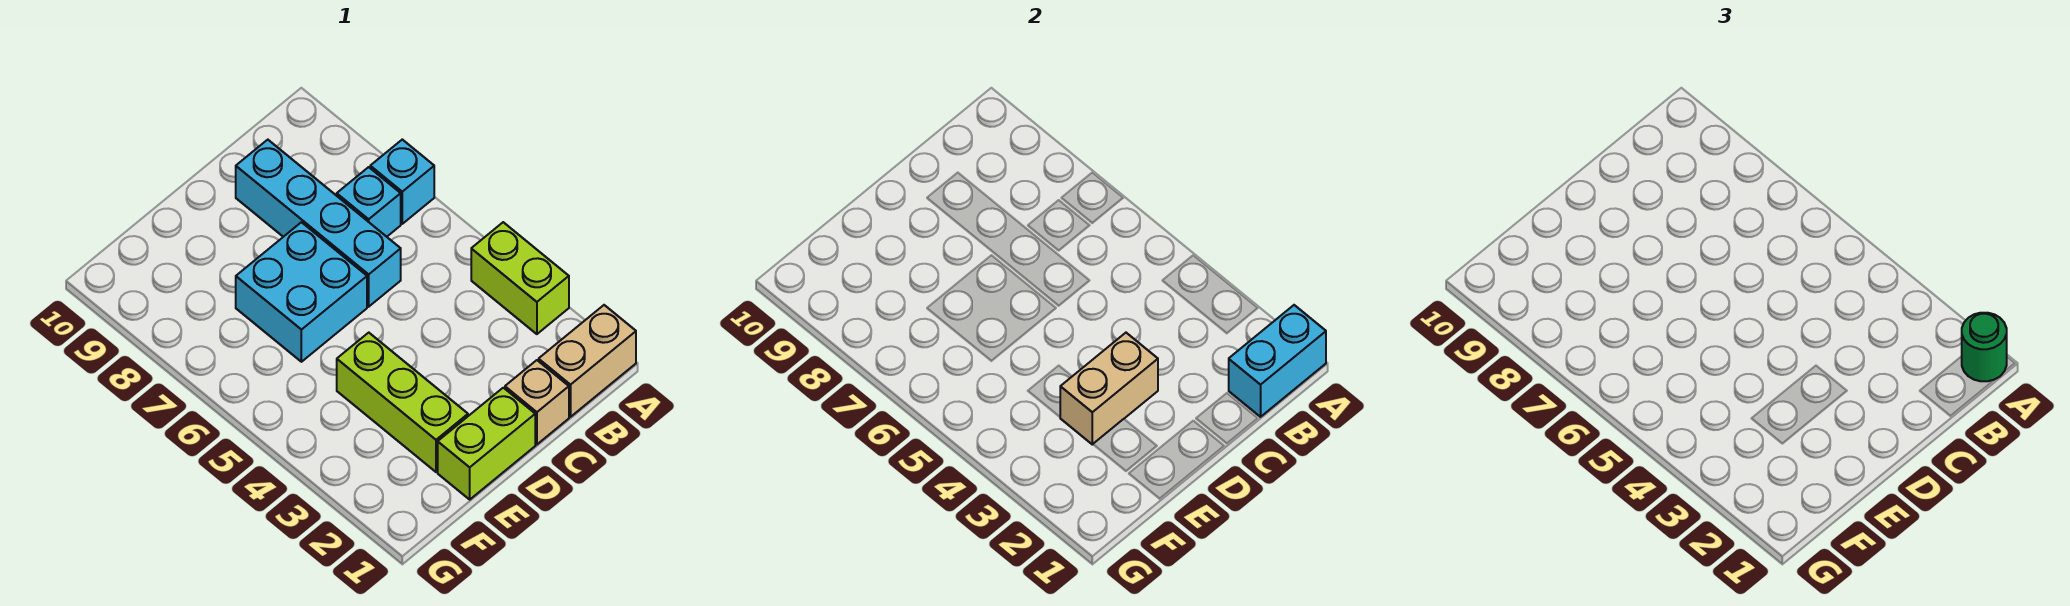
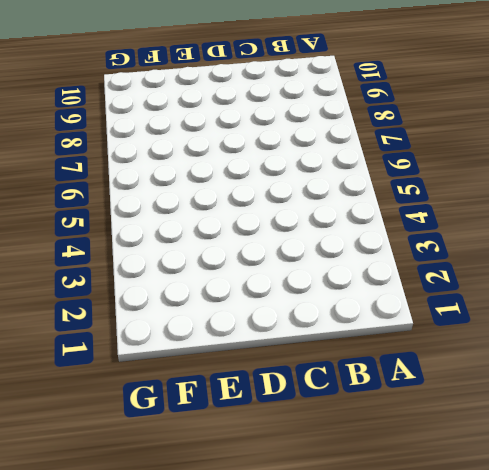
none -> tan brick A1:B1 level 1
none -> lime brick A3:A4 level 1
none -> cyan brick A7 level 1

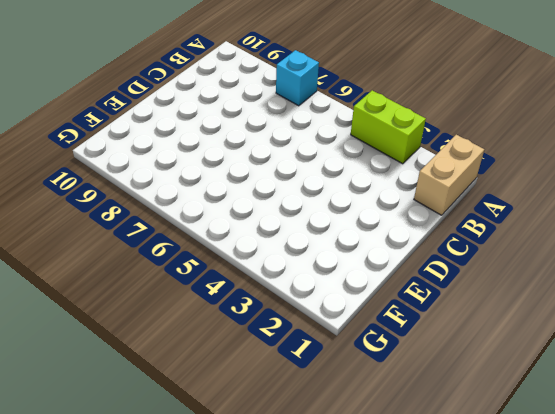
none -> cyan brick B7 level 1
none -> tan brick C1 level 1
none -> cyan brick C6:C9 level 1

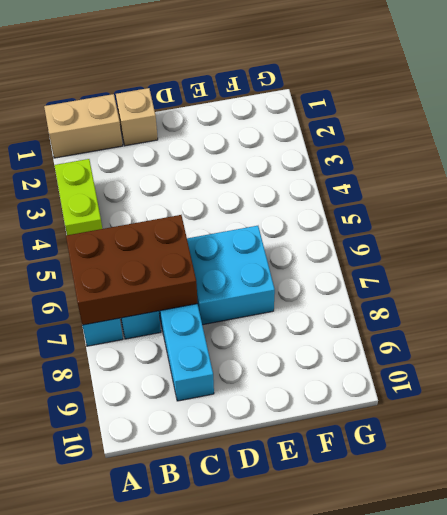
brown brick A6:C7 level 2 -> none
none -> lime brick D1:E1 level 1
none -> lime brick E2:E4 level 1
none -> cyan brick A1:B1 level 2

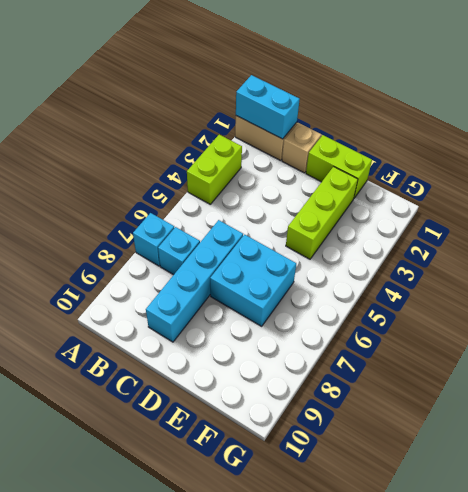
none -> tan brick D3:E3 level 2
none -> green round brick A1 level 3

